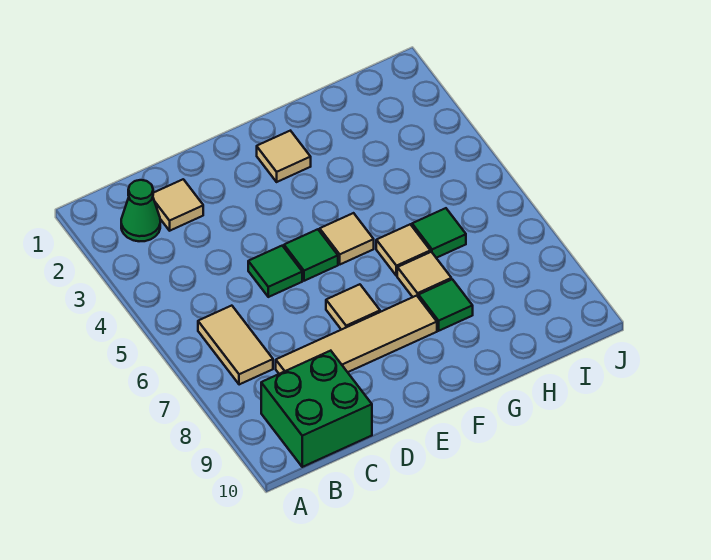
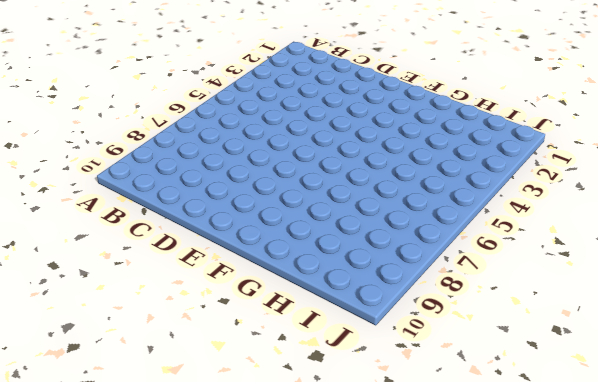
none -> green cone B2 level 1
none -> tan tile B6:B7 level 1
none -> green brick B9:C10 level 1

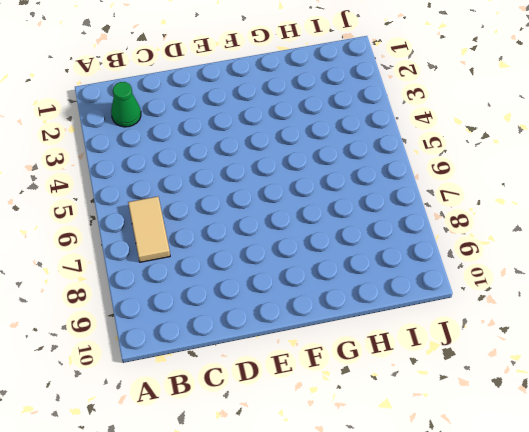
none -> green brick B9:C10 level 1
none -> tan tile C2 level 1
none -> tan tile C8:F8 level 1

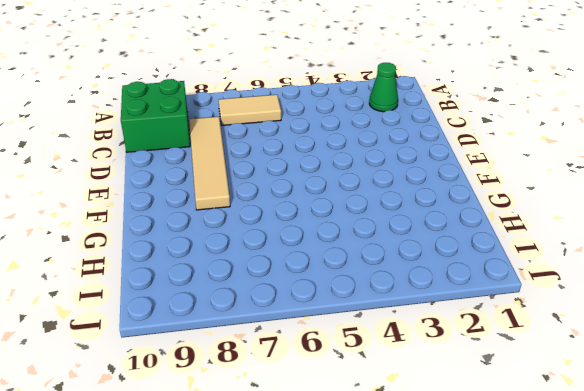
none -> tan tile C2 level 1
none -> green tile D5 level 1
none -> green tile E5 level 1

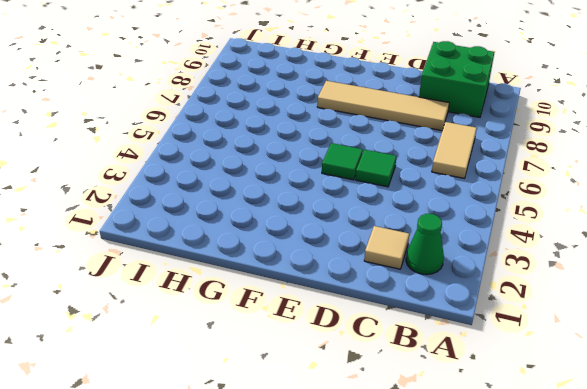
none -> tan tile E7 level 1
none -> tan tile F2 level 1
none -> tan tile F5 level 1

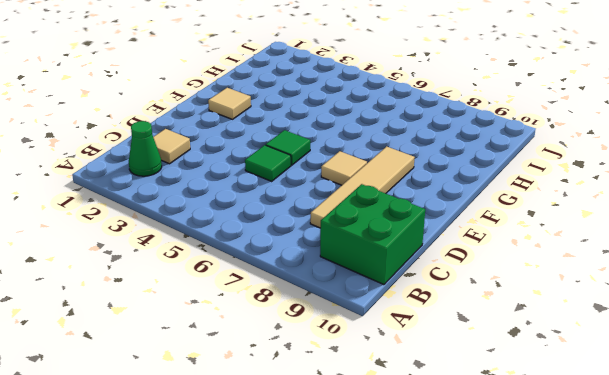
none -> tan tile B6:B7 level 1
none -> tan tile F5 level 1
none -> tan tile G6 level 1

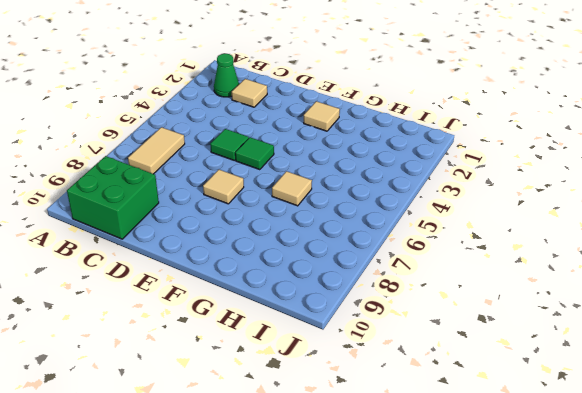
none -> tan tile C8:F8 level 1
none -> tan tile F5 level 1
none -> tan tile G7 level 1

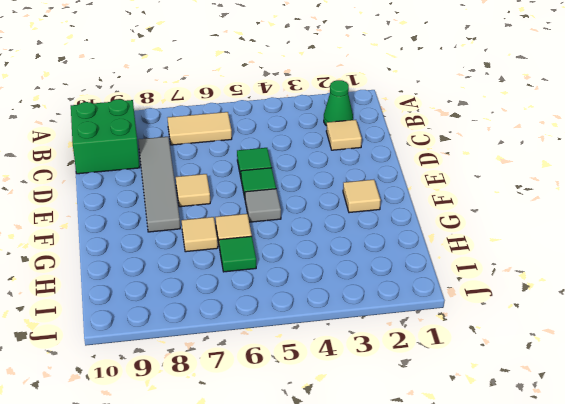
grey tile C8:F8 level 1 -> tan tile C8:F8 level 1
grey tile F5 level 1 -> tan tile F5 level 1
none -> green tile G8 level 1

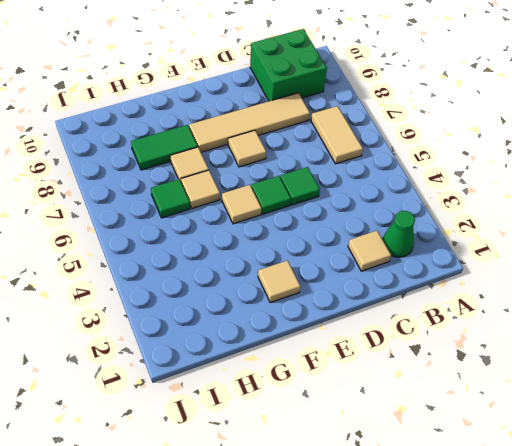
green tile G8:H8 level 1 -> green tile G8 level 1

